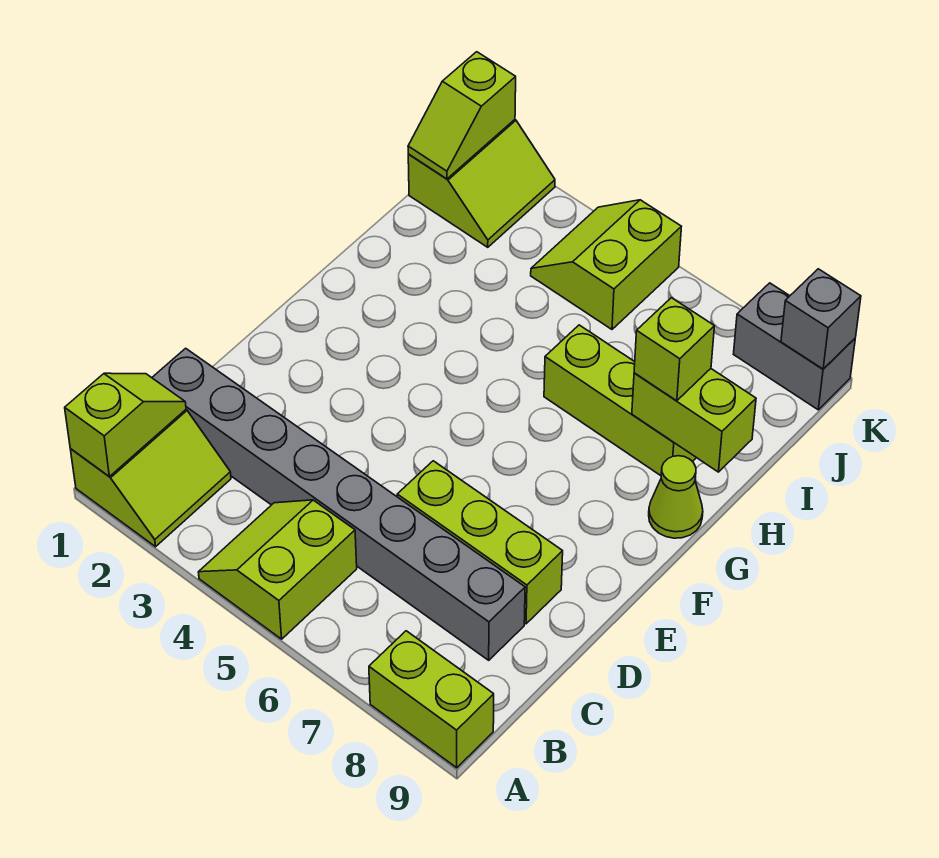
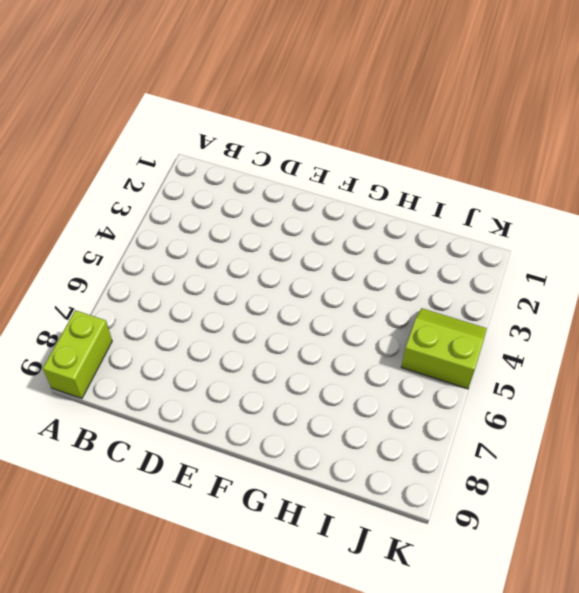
none -> lime slope A1:B2 level 1 top 1
none -> lime slope A4:B5 level 1 top 5
none -> grey brick C1:C8 level 1

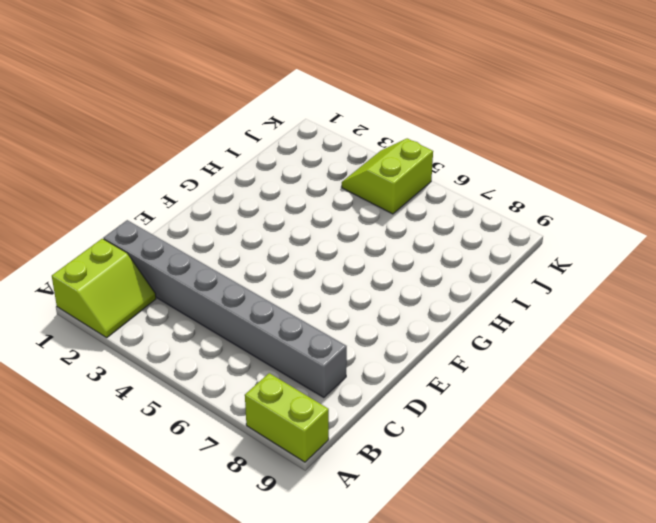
none -> lime slope A4:B5 level 1 top 5
none -> lime brick D6:D8 level 1
none -> lime cone G9 level 1

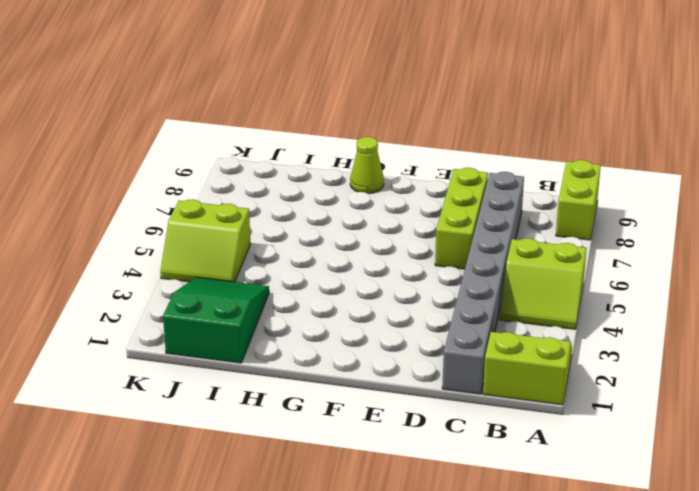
green slope I1:J3 level 1 top 1 -> lime slope J1:K2 level 1 top 1
none -> lime brick H6:H8 level 1
none -> grey brick K8:K9 level 1
none -> lime slope A1:B1 level 2 top A

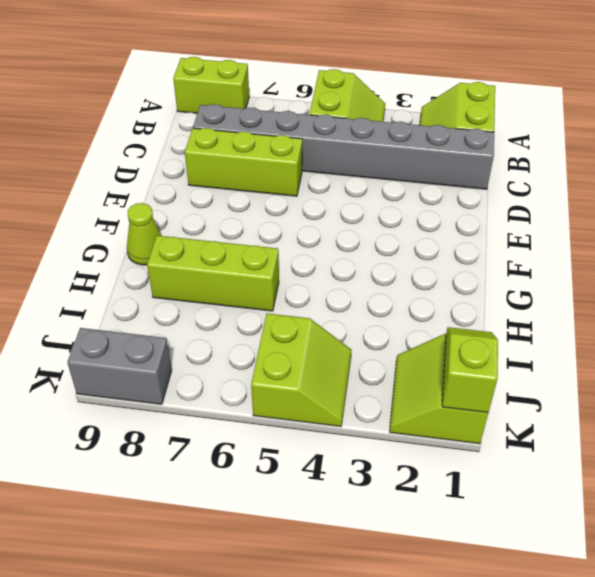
none -> lime slope A1:B1 level 2 top A
none -> lime brick H8:H9 level 2
none -> grey brick K9 level 2

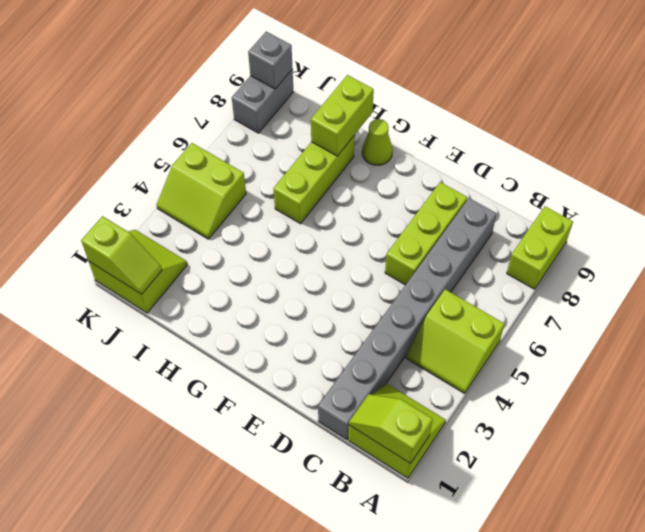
none -> lime brick H8 level 3

